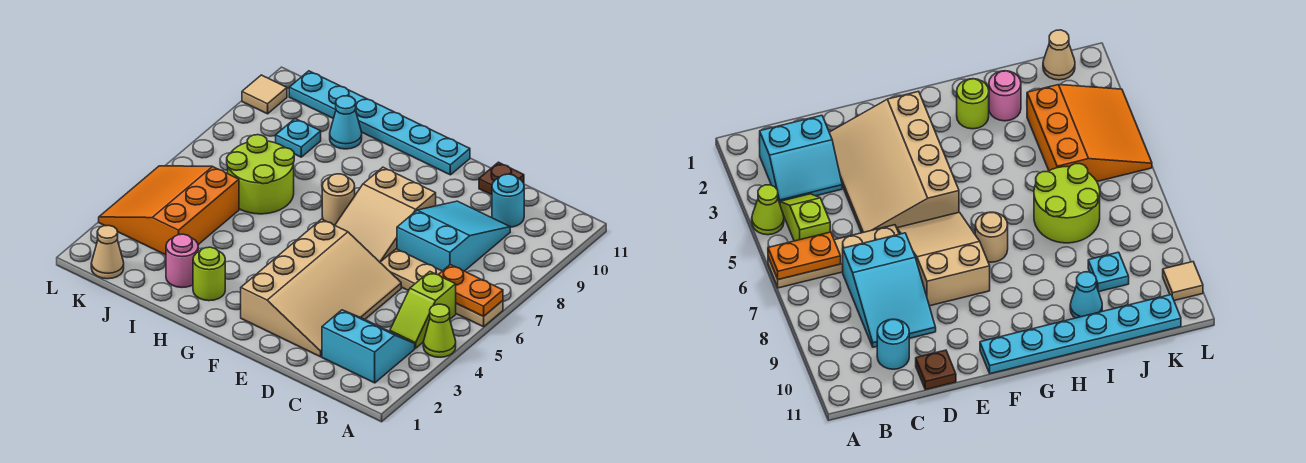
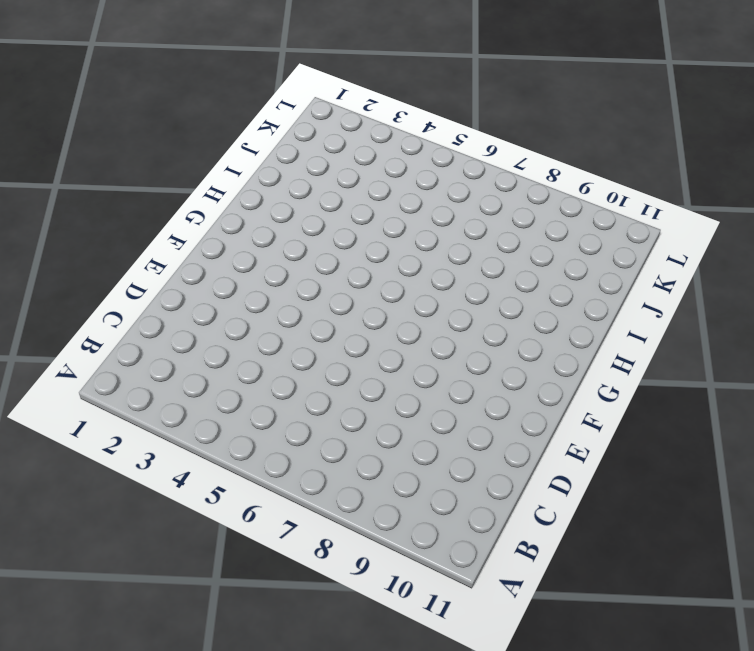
none -> lime cone A4 level 1
none -> tan plate A6:D6 level 1
none -> cyan slope B2:C3 level 1 top 2

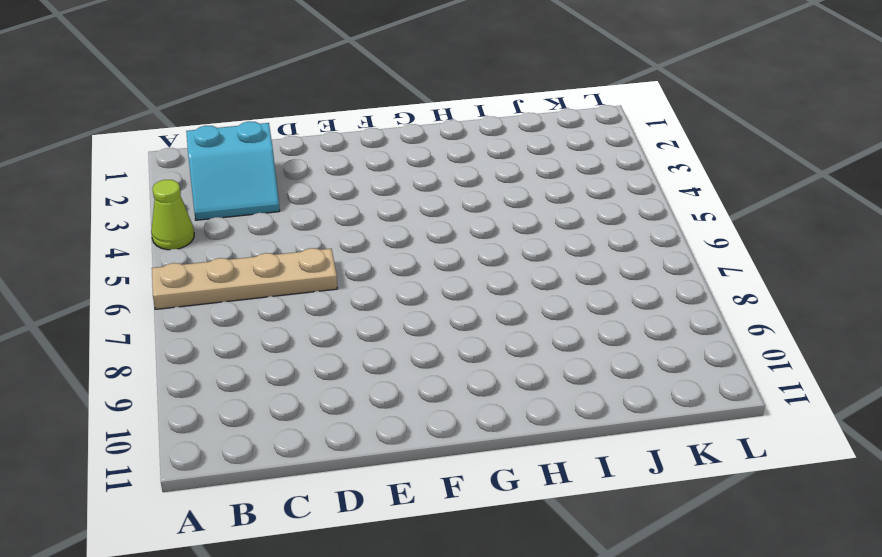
none -> lime slope B4:B5 level 1 top 5
none -> cyan slope C7:D9 level 1 top 7
none -> cyan round brick C10 level 1

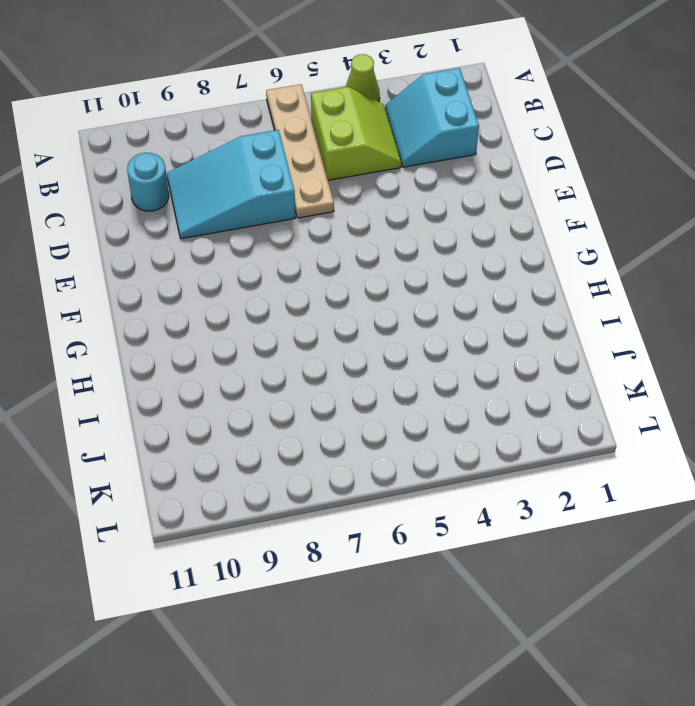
lime slope B4:C5 level 1 top 5 -> lime slope B4:B5 level 1 top 5
none -> tan slope D2:F5 level 1 top F
none -> brown plate D11 level 1
none -> tan slope E6:F8 level 1 top 8

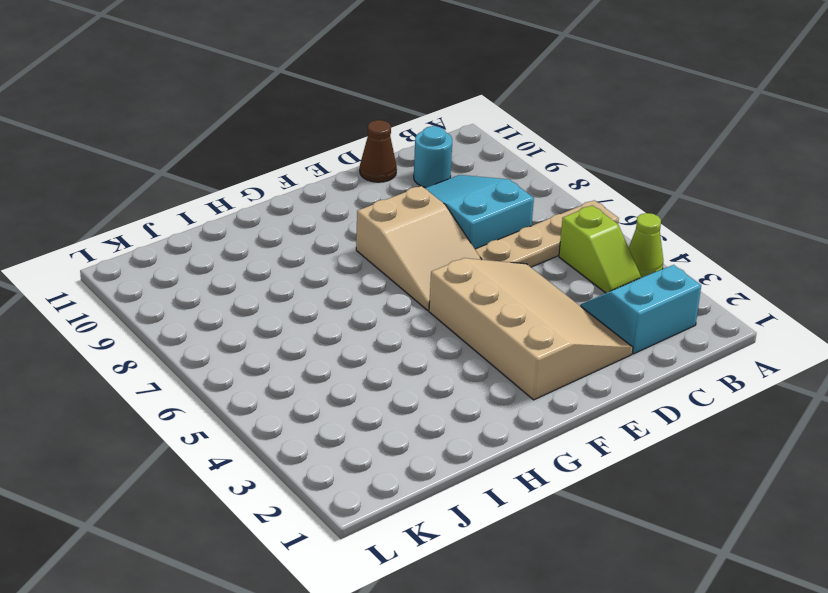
brown cone D11 level 1 -> brown plate D11 level 1
none -> cyan plate F11:K11 level 1
none -> tan round brick G7 level 1
none -> lime round brick H2 level 1

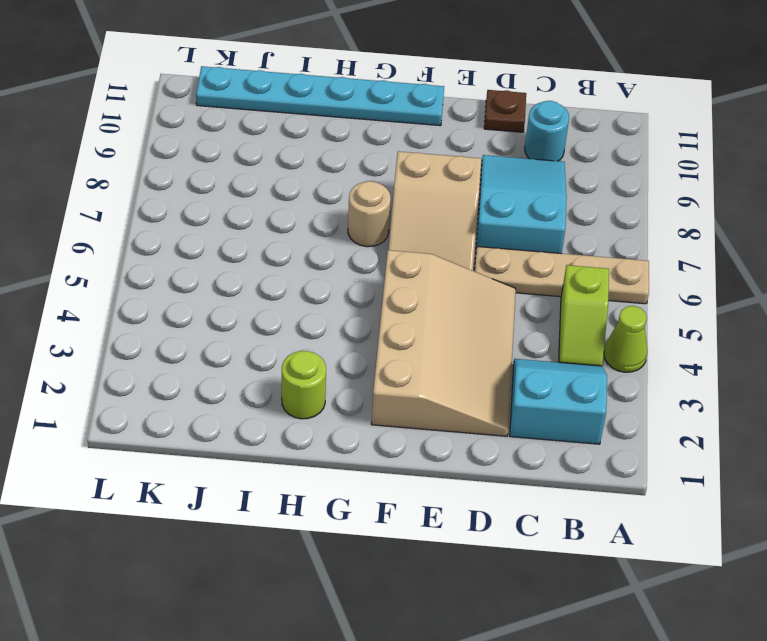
none -> pink round brick I2 level 1
none -> lime round brick I6:J7 level 1
none -> cyan cone I10 level 1

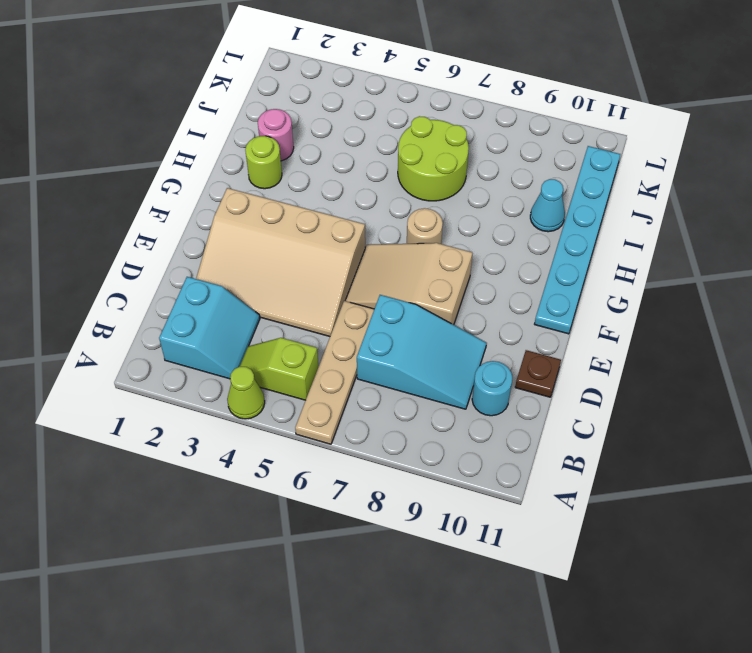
none -> orange slope J3:L5 level 1 top J
none -> cyan plate J9 level 1
none -> tan cone K1 level 1

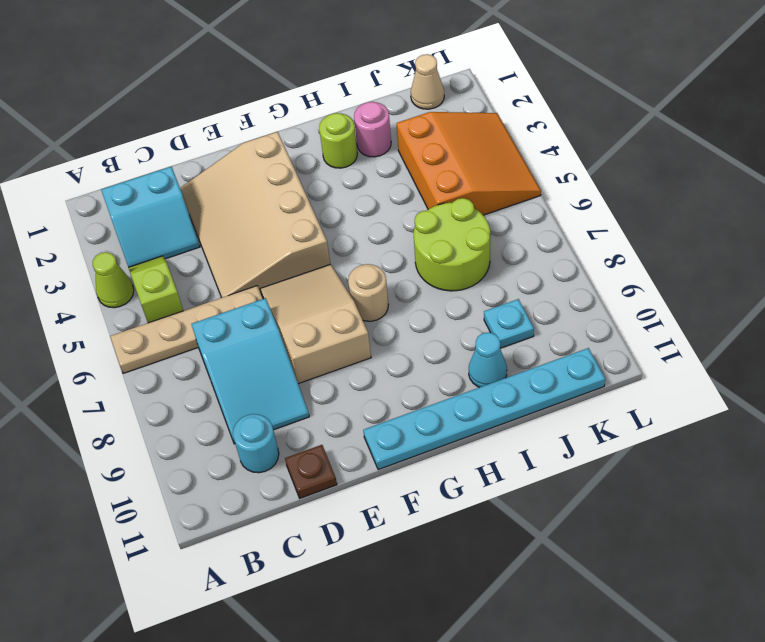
none -> tan tile L10 level 1
none -> orange plate A6:B6 level 2

